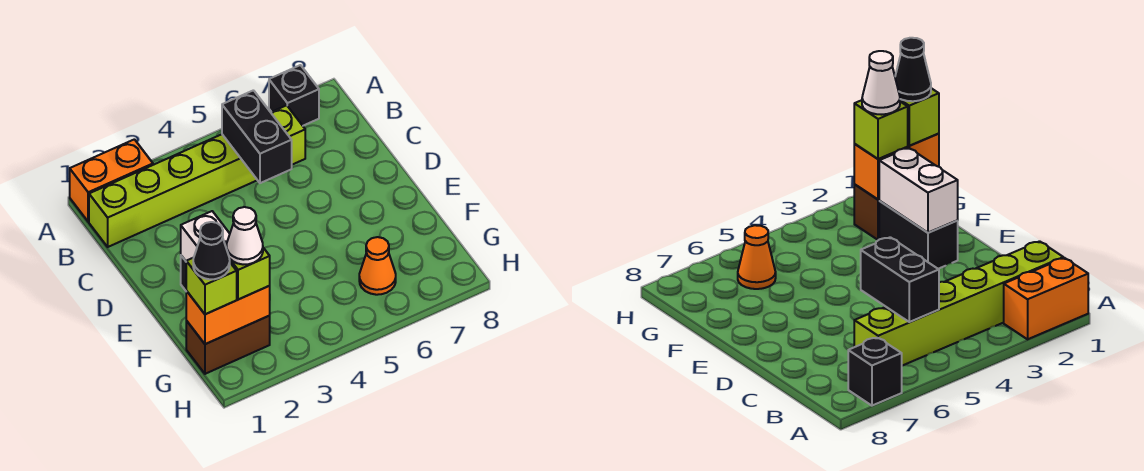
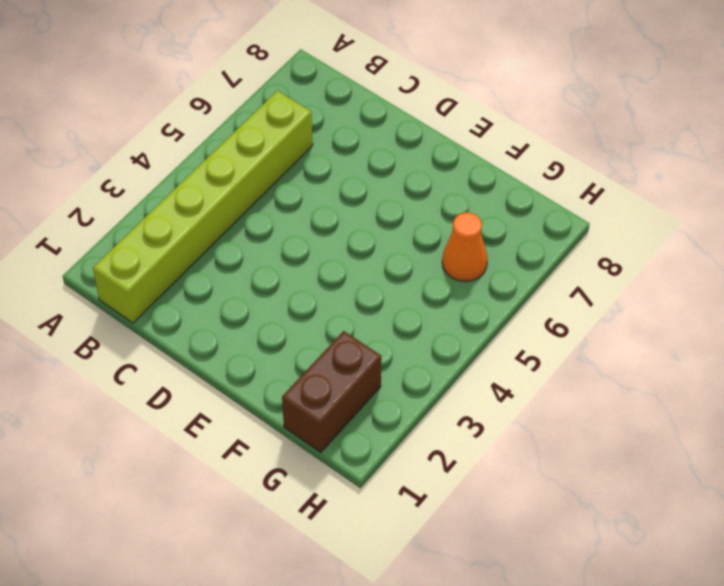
none -> orange brick A1:A2 level 1
none -> black brick A7 level 1
none -> black brick E2:F2 level 1

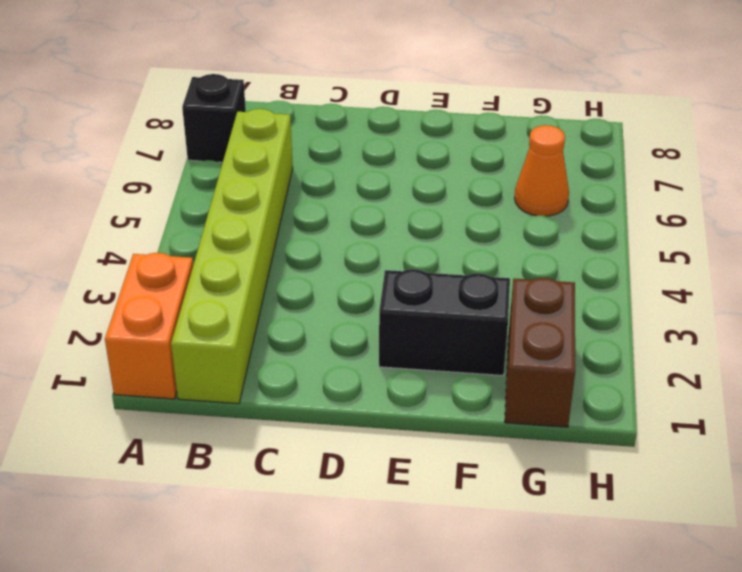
none -> black brick B5:C5 level 2
none -> white brick E2:F2 level 2
none -> orange brick G1:G2 level 2

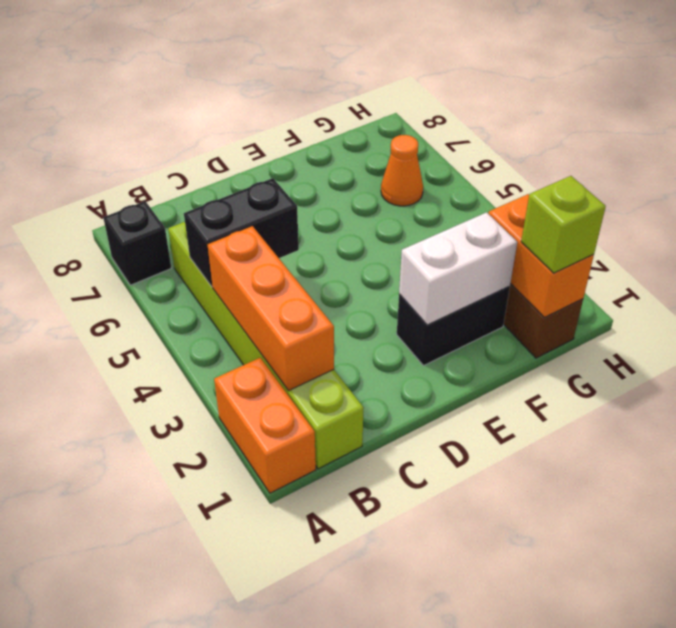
orange brick B2:B4 level 2 -> none
none -> lime brick G2 level 3
none -> black cone G1 level 4
none -> white cone G2 level 4

